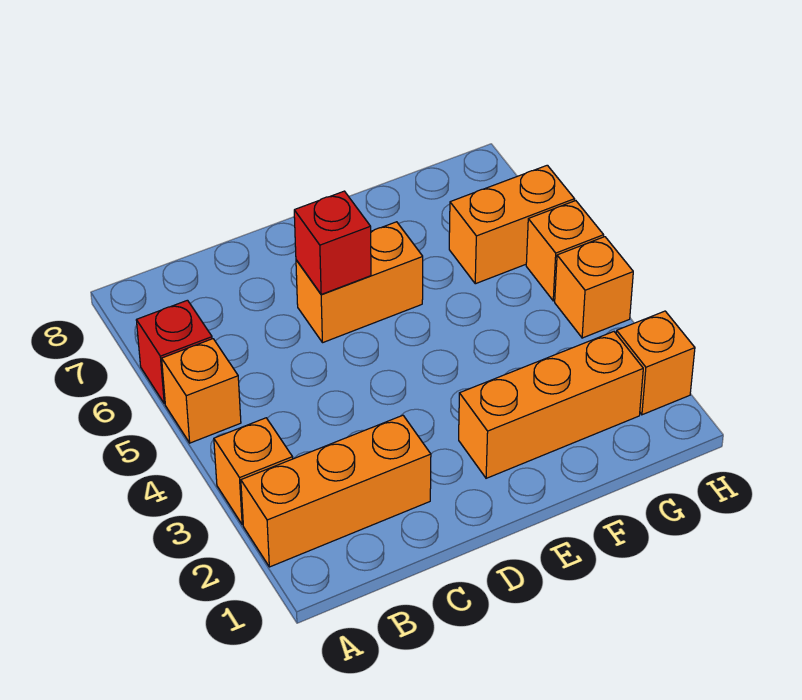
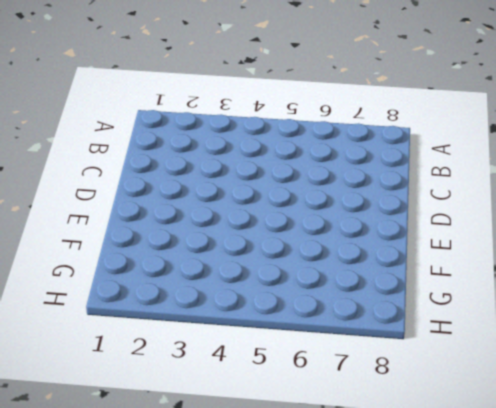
none -> orange brick A2:C2 level 1
none -> orange brick A3 level 1

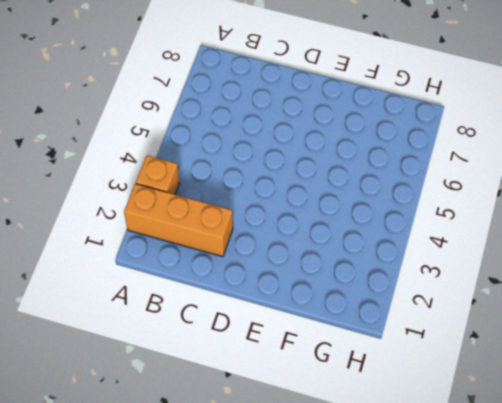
none -> orange brick A5 level 1
none -> red brick A6 level 1

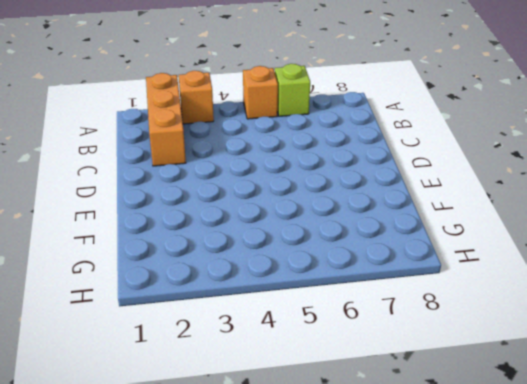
lime brick A6 level 1 -> red brick A6 level 1
none -> orange brick D6:E6 level 1
none -> orange brick E2:G2 level 1

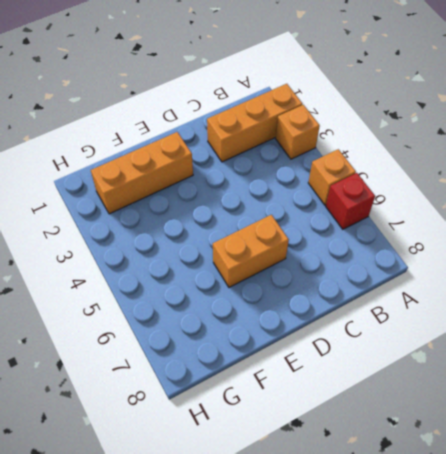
none -> orange brick G6:H6 level 1
none -> orange brick H2 level 1

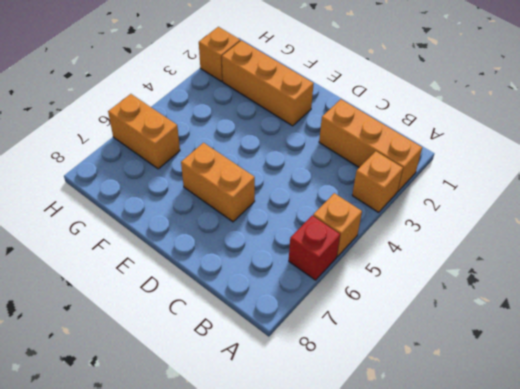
none -> orange brick H4 level 1
none -> orange brick H5 level 1

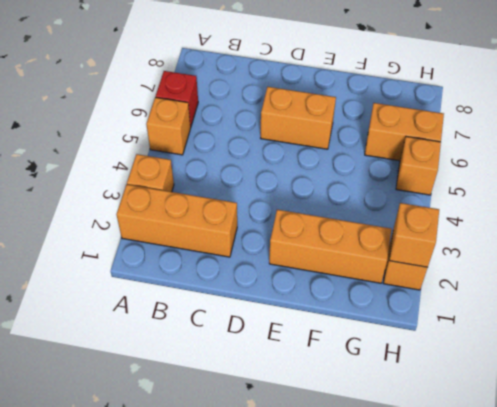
orange brick H2 level 2 -> orange brick H4 level 1
none -> red brick D6 level 2

